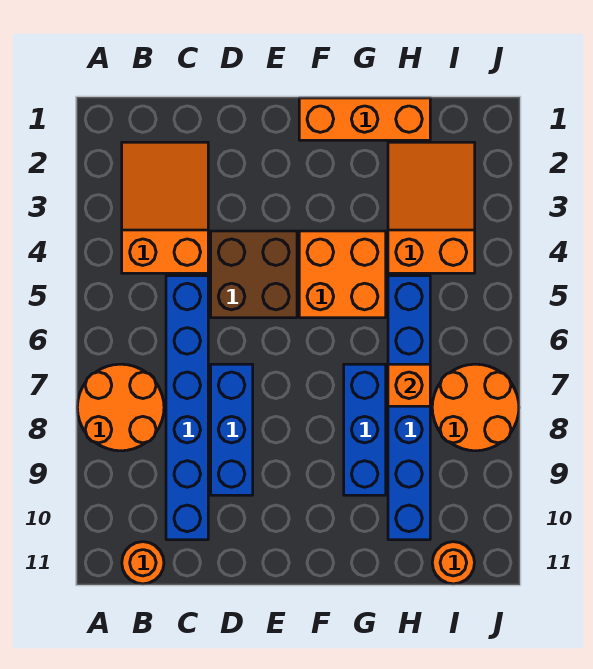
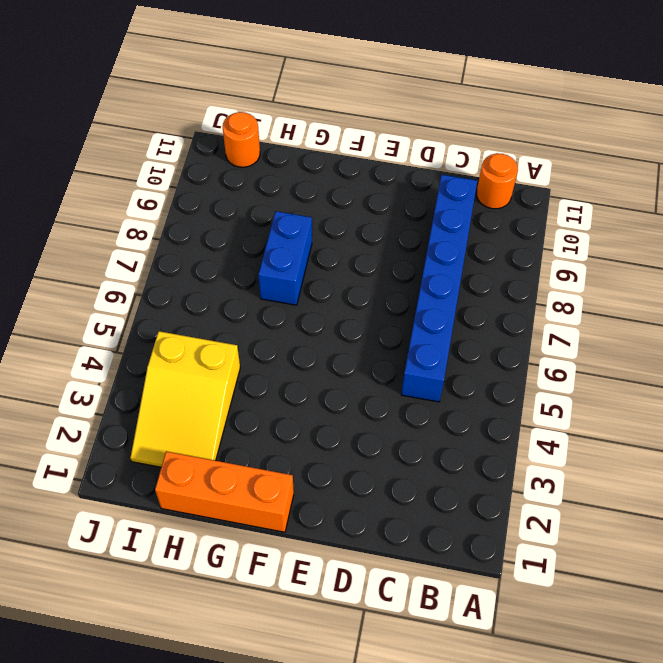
blue brick G7:G8 level 1 -> blue brick G7:G9 level 1
yellow slope H2:I4 level 1 top 4 -> orange slope H2:I4 level 1 top 4
none -> orange round brick A7:B8 level 1
none -> orange slope B2:C4 level 1 top 4
none -> brown brick D4:E5 level 1

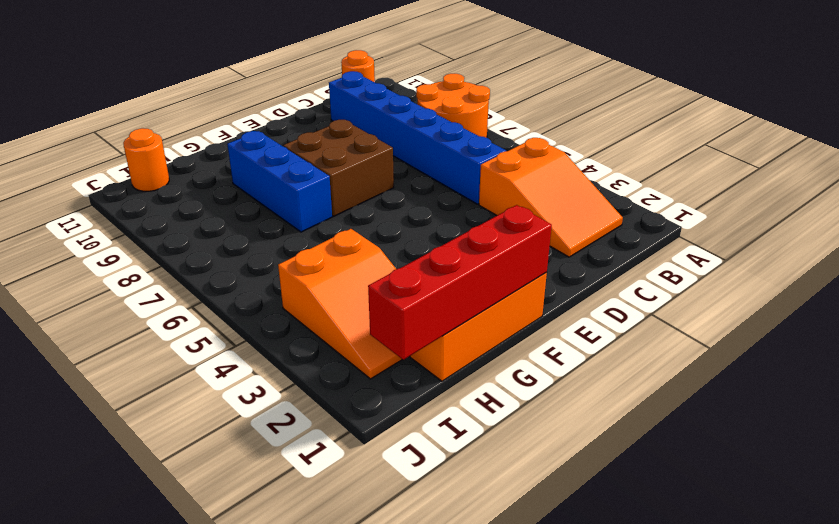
brown brick E7:F8 level 1 -> brown brick D4:E5 level 1
red brick F1:I1 level 2 -> none
none -> blue brick D7:D9 level 1
none -> orange brick F4:G5 level 1
none -> blue brick H5:H10 level 1

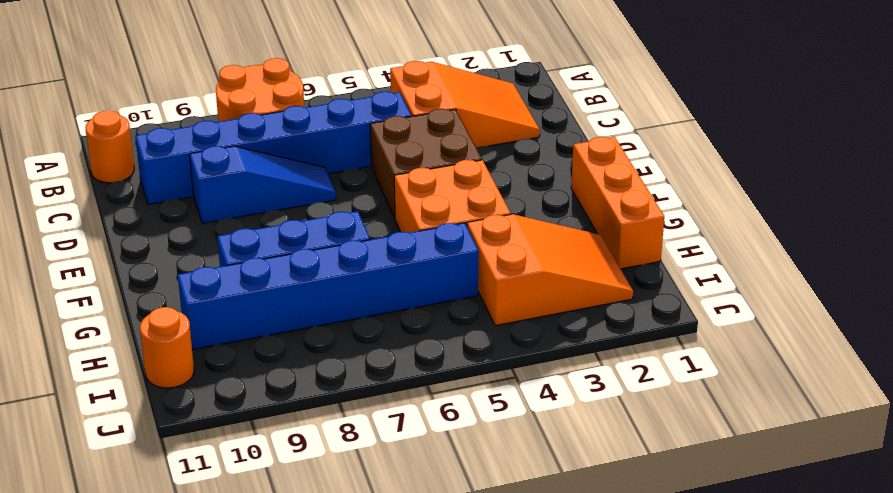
blue slope D7:D9 level 1 top 9 -> blue brick D7:D9 level 1
none -> orange round brick I7:J8 level 1
none -> orange brick H7 level 2

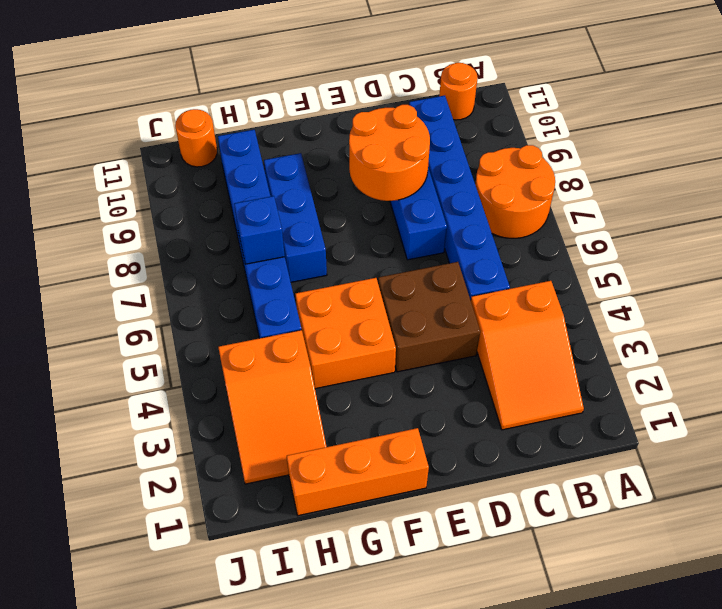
orange round brick D8:E9 level 2 -> orange round brick I7:J8 level 1
blue brick H7 level 2 -> orange brick H7 level 2

